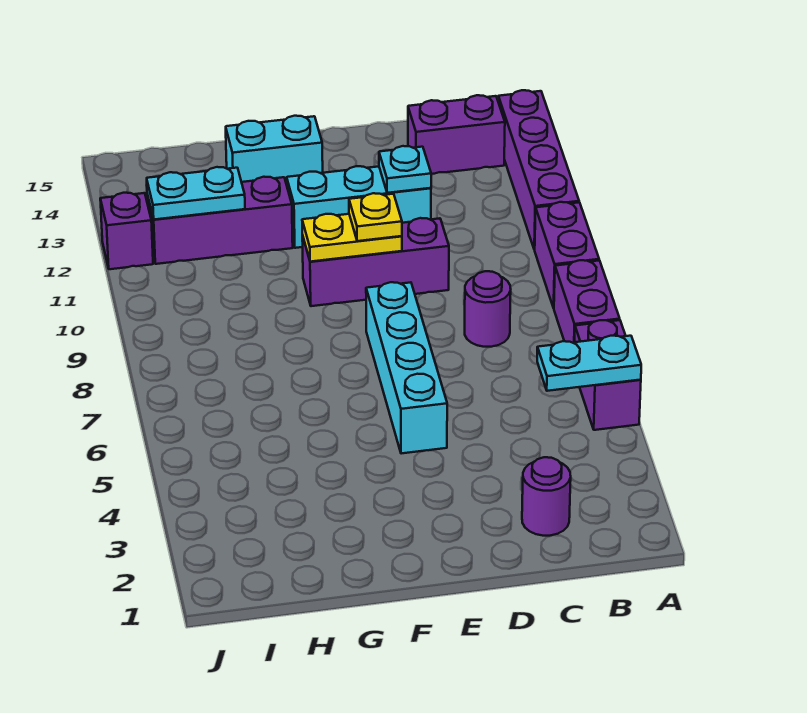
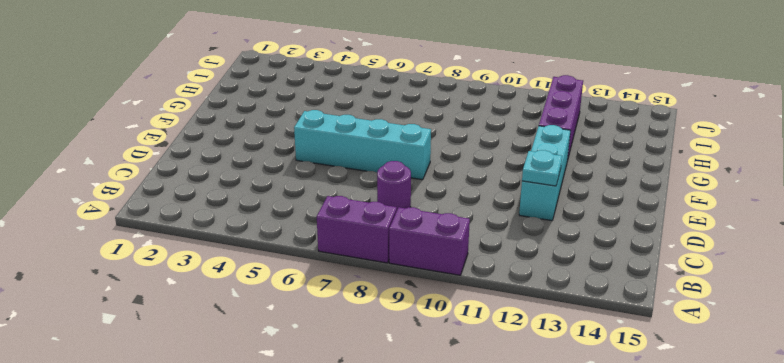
none -> purple brick A5:A6 level 1
none -> purple brick A11:A14 level 1
none -> purple brick B14:C14 level 1

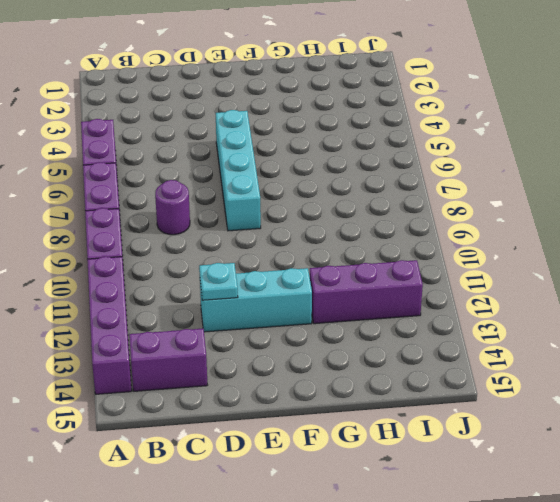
none -> purple round brick C2 level 1
none -> purple brick D10:F10 level 1
none -> cyan brick F14:G14 level 1

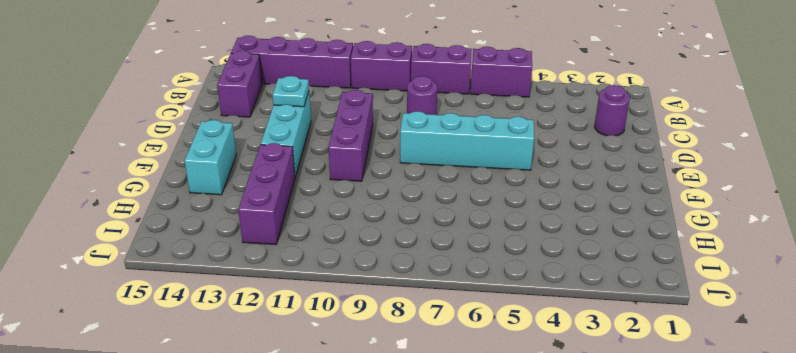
none -> purple brick J12 level 1
none -> cyan plate A5:B5 level 2
none -> yellow plate E10:F10 level 2

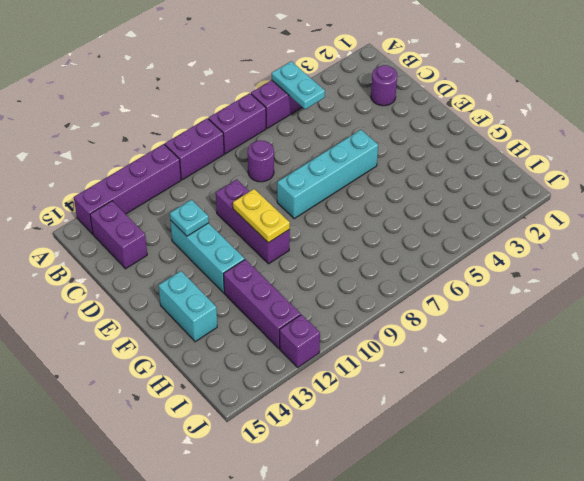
none -> cyan plate H12:I12 level 2
none -> yellow plate E10 level 3

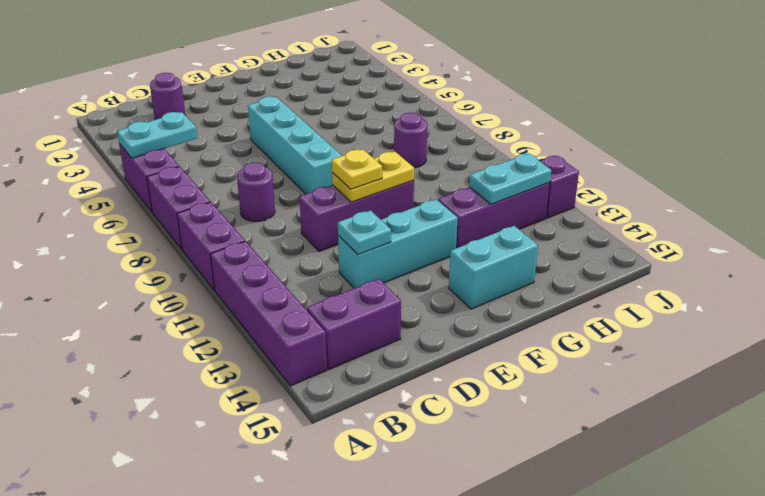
purple round brick H8 level 1 -> none

